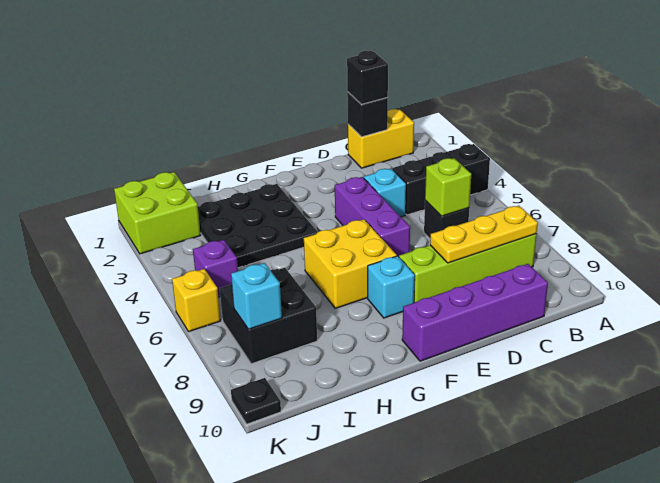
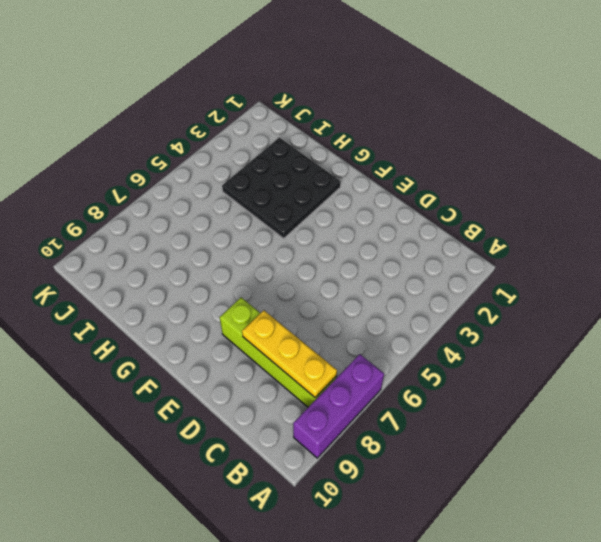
purple brick A7:A9 level 1 -> purple brick E4:E6 level 1
none -> black brick A4:C4 level 1
none -> yellow brick B1:C1 level 1
none -> black brick C6 level 1

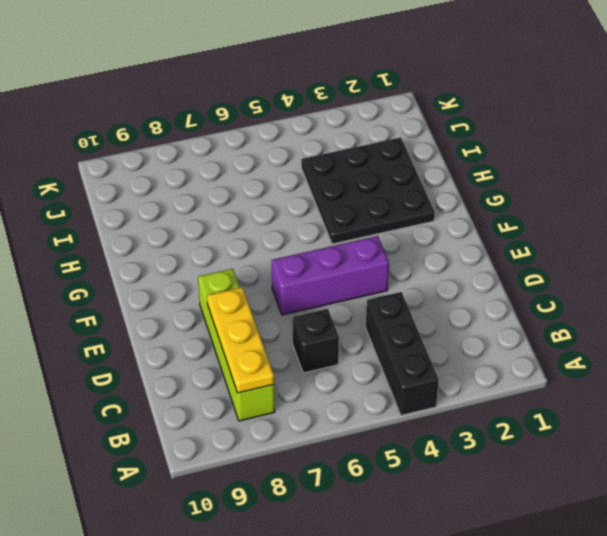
none -> yellow brick B1:C1 level 1
none -> purple brick C10:F10 level 1
none -> cyan brick D4 level 1

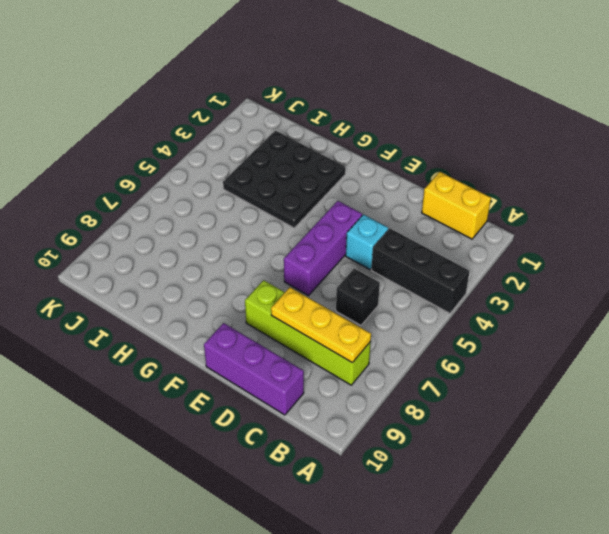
purple brick C10:E10 level 1 -> purple brick C10:F10 level 1
none -> yellow brick F6:G7 level 1
none -> cyan brick F8 level 1
none -> black brick I7:J8 level 1

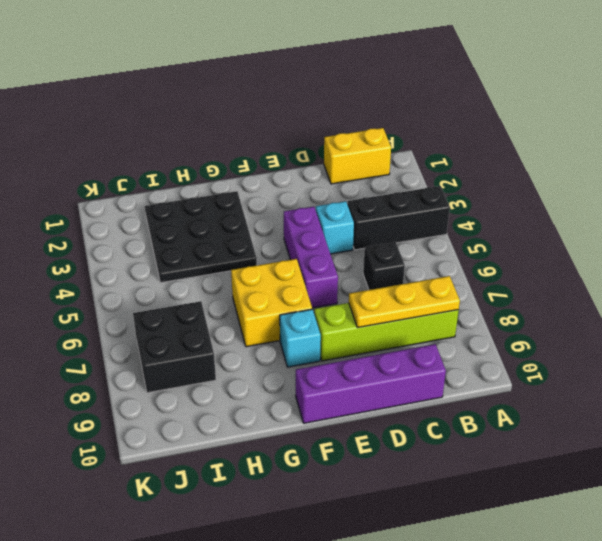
none -> lime brick J1:K2 level 1
none -> purple brick J5 level 1
none -> yellow brick K6 level 1

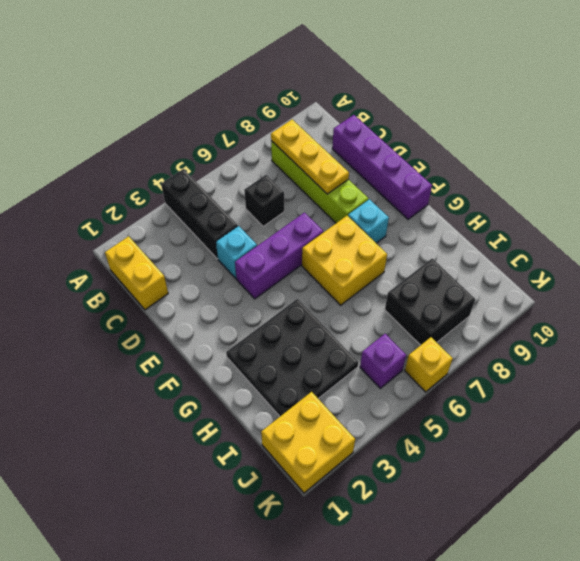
yellow brick J1:K2 level 1 -> lime brick J1:K2 level 1
none -> black plate K10 level 1
none -> black brick C1 level 2
none -> lime brick C6 level 2

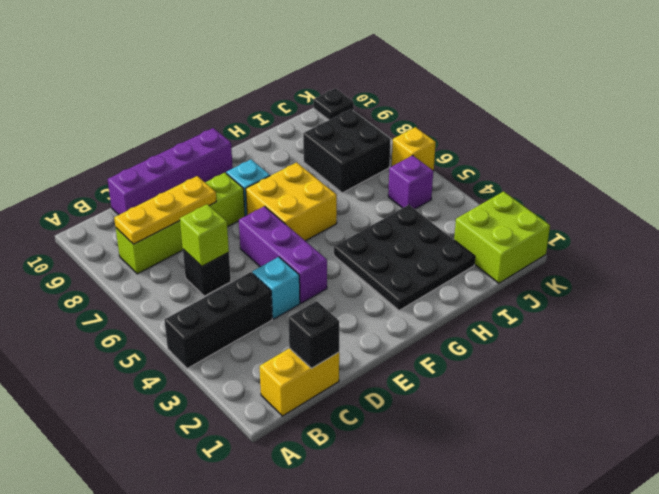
none -> cyan brick J8 level 2
none -> black brick C1 level 3

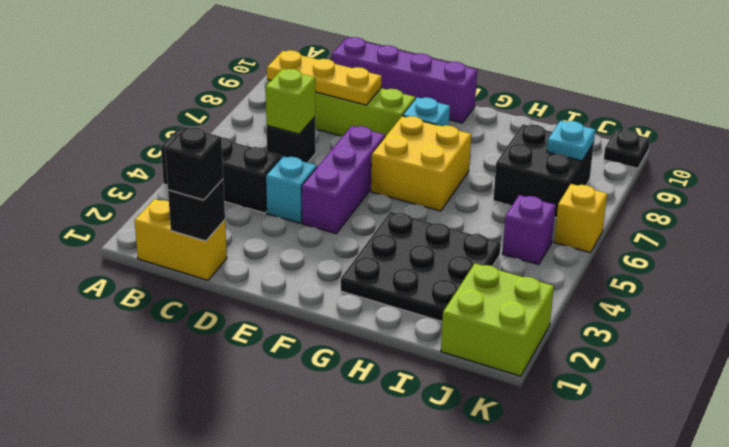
cyan plate J8 level 2 -> cyan brick J8 level 2

